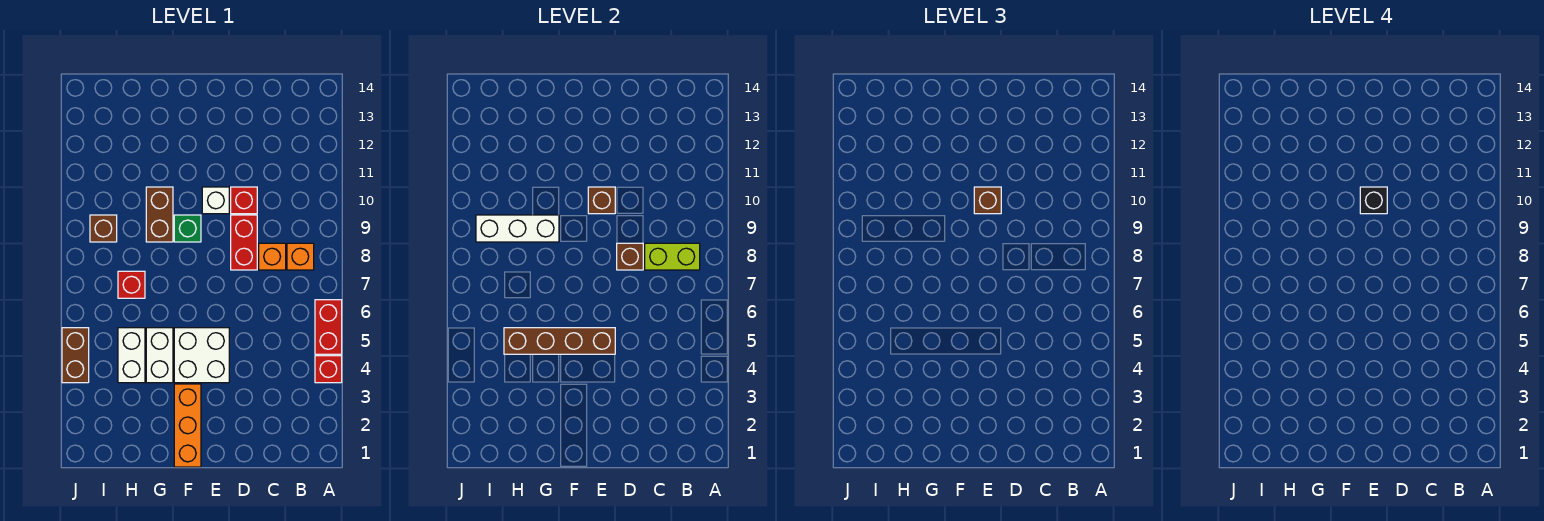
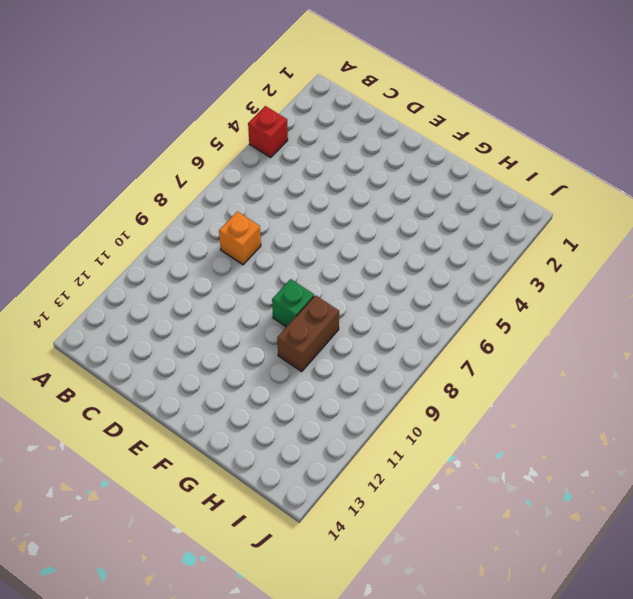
none -> red brick A5:A6 level 1
none -> orange brick B8 level 1
none -> red brick D8:D9 level 1

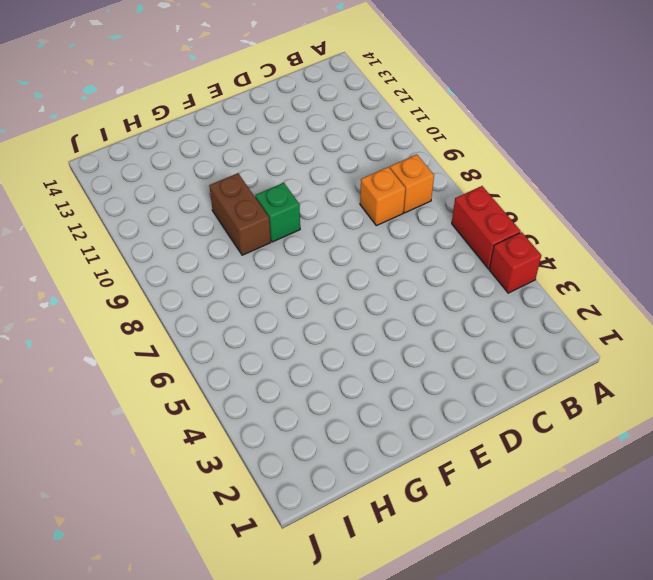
none -> red brick D8:D9 level 1
none -> red brick D10 level 1
none -> white brick E4:F5 level 1

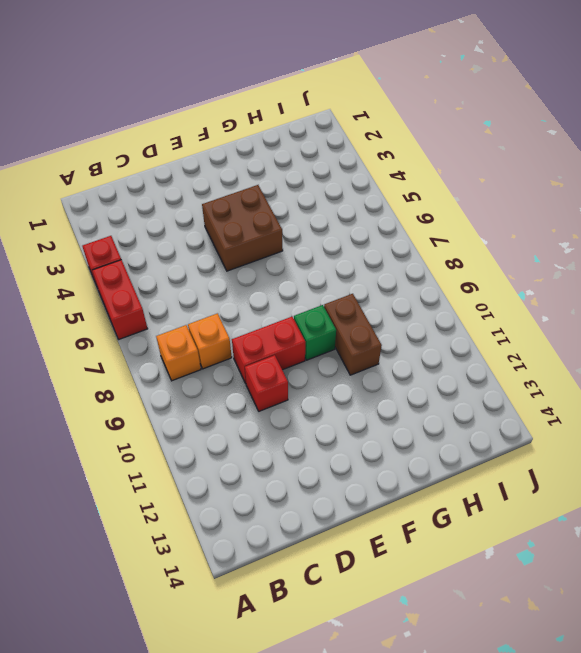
red brick D9:E9 level 1 -> red brick D8:D9 level 1
brown brick E4:F5 level 1 -> white brick E4:F5 level 1
none -> white brick E10 level 1
none -> orange brick F1:F3 level 1
none -> white brick G4:G5 level 1

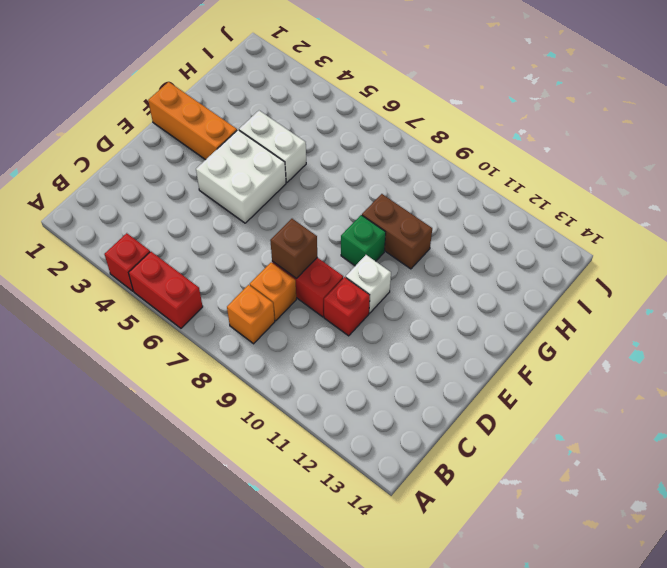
none -> white brick H4:H5 level 1
none -> red brick H7 level 1
none -> brown brick I9 level 1

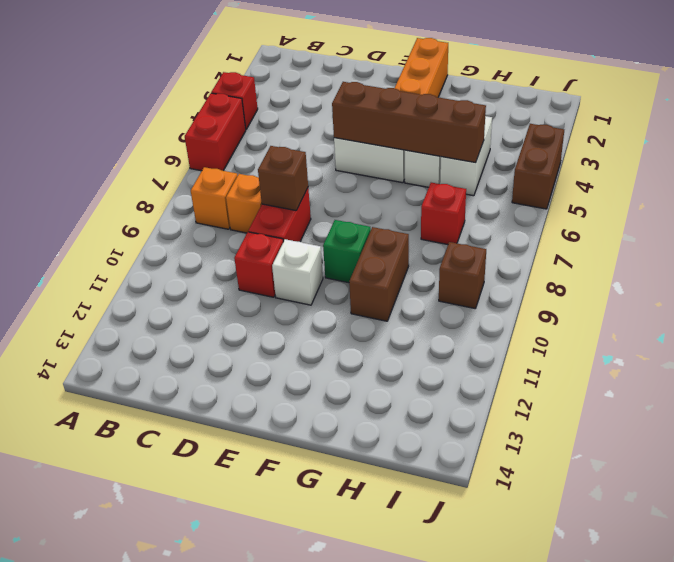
none -> lime brick B8:C8 level 2
none -> brown brick E10 level 2
none -> white brick G9:I9 level 2

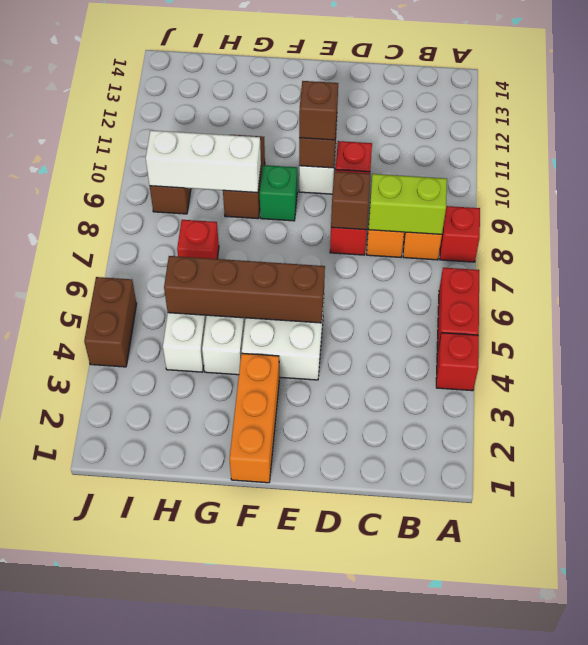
red brick A8 level 1 -> none
none -> black brick E10 level 4

